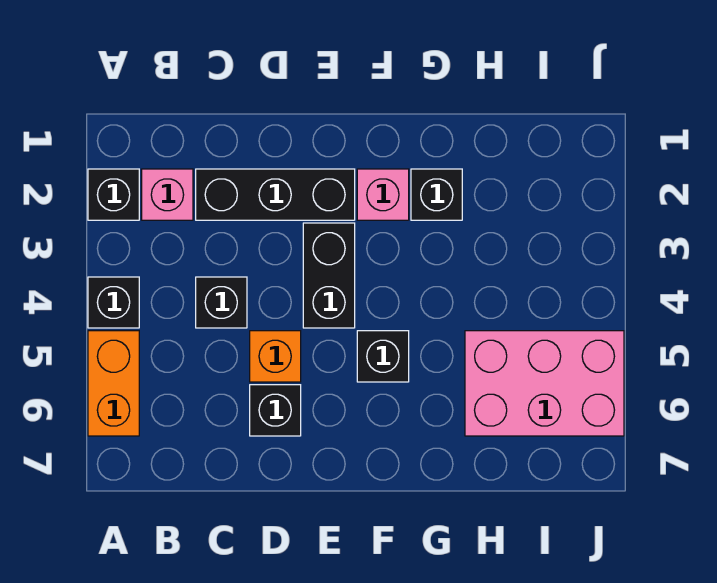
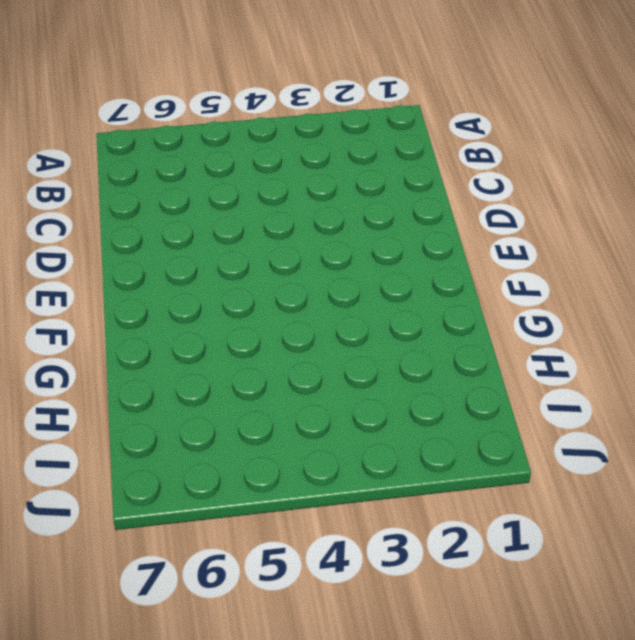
none -> black brick A2 level 1
none -> black brick A4 level 1
none -> orange brick A5:A6 level 1

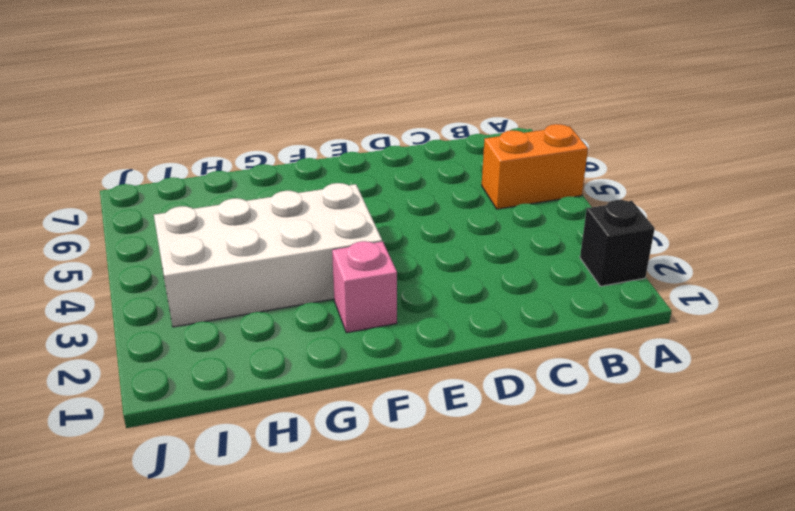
orange brick A5:B5 level 1 -> orange brick A5:A6 level 1
white brick F3:I4 level 1 -> none
none -> black brick A4 level 1
none -> pink brick B2 level 1
none -> black brick C2:E2 level 1

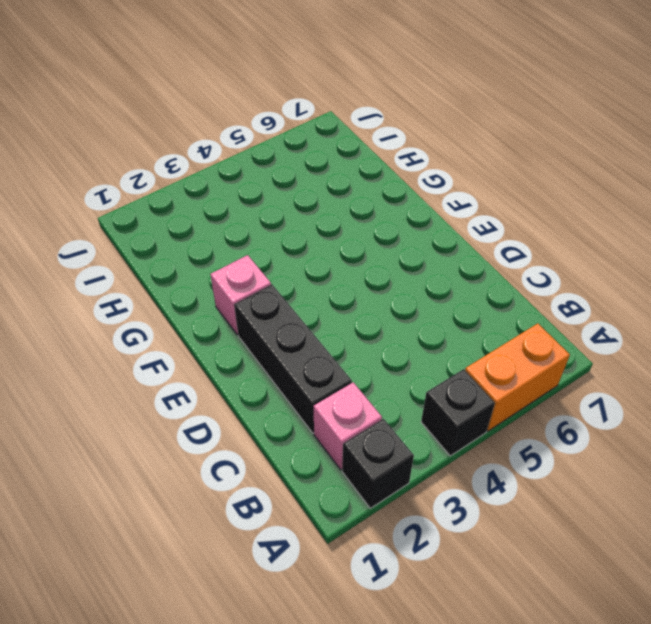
none -> black brick C4 level 1
none -> orange brick D5 level 1
none -> black brick D6 level 1

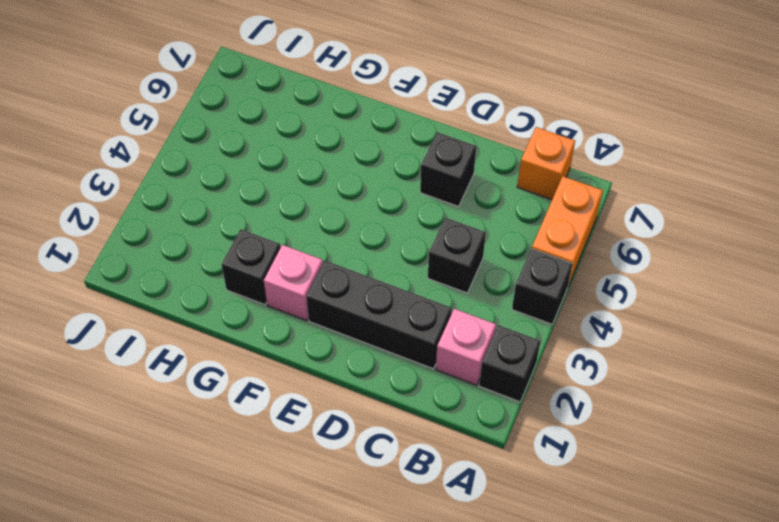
orange brick B7 level 1 -> orange brick D5 level 1
none -> black brick E3:E4 level 1
none -> black brick F5 level 1
none -> pink brick H5:J6 level 1

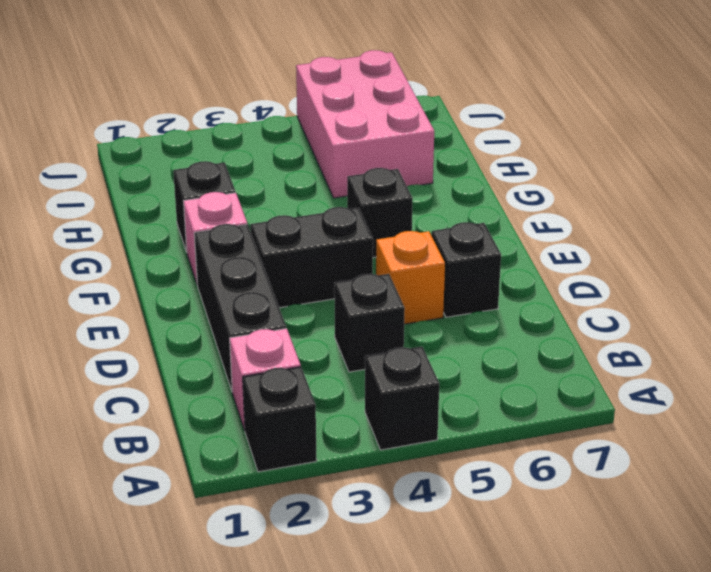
none -> orange brick A5:A6 level 1

